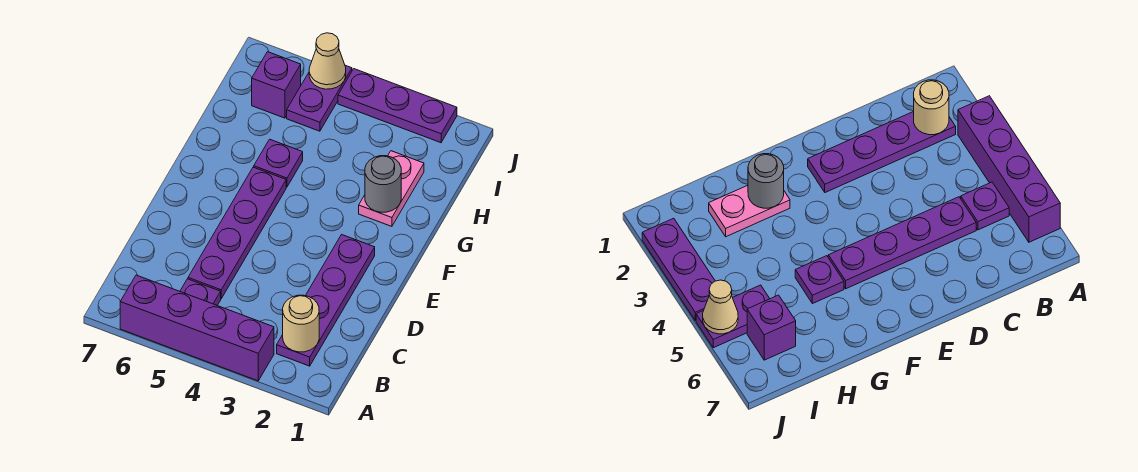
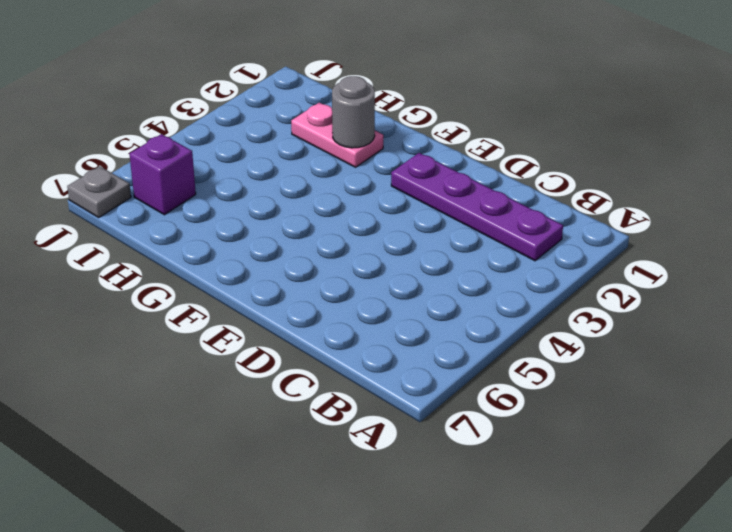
grey plate J7 level 1 -> none
none -> purple brick A3:A6 level 1
none -> purple plate B5 level 1
none -> purple plate C5:F5 level 1

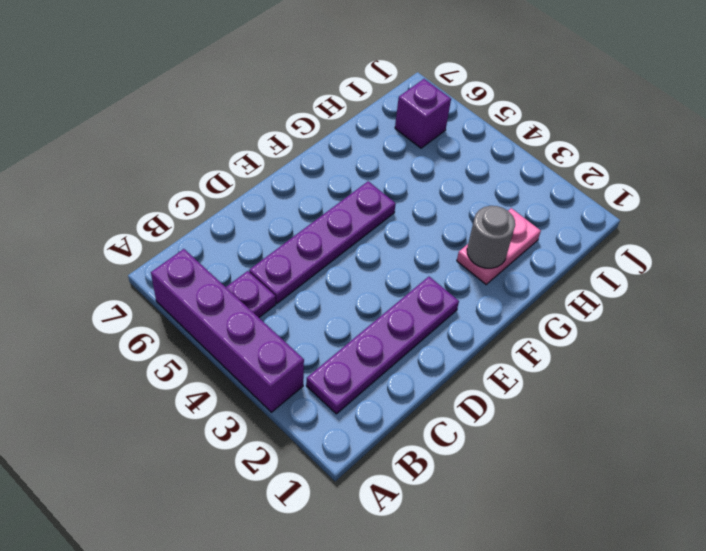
none -> purple plate G5 level 1
none -> purple plate I5:J5 level 1
none -> purple plate J2:J4 level 1

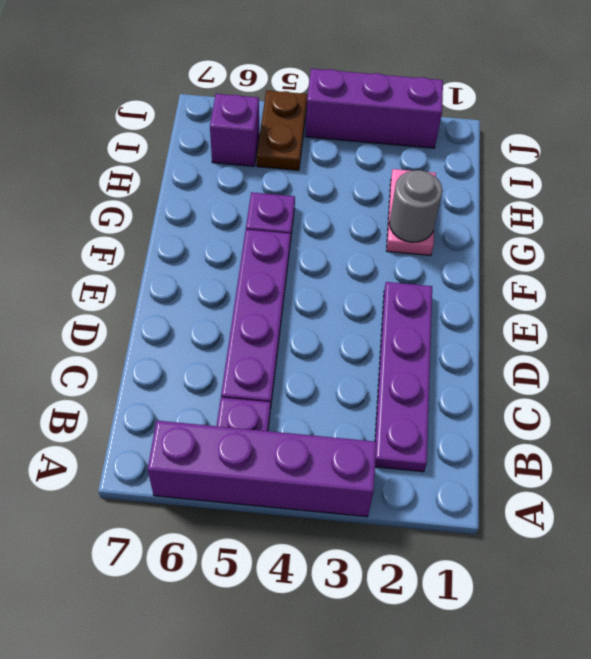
brown plate I5:J5 level 1 -> purple plate I5:J5 level 1
purple brick J2:J4 level 1 -> purple plate J2:J4 level 1
none -> tan round brick B2 level 2
none -> tan cone J5 level 2

